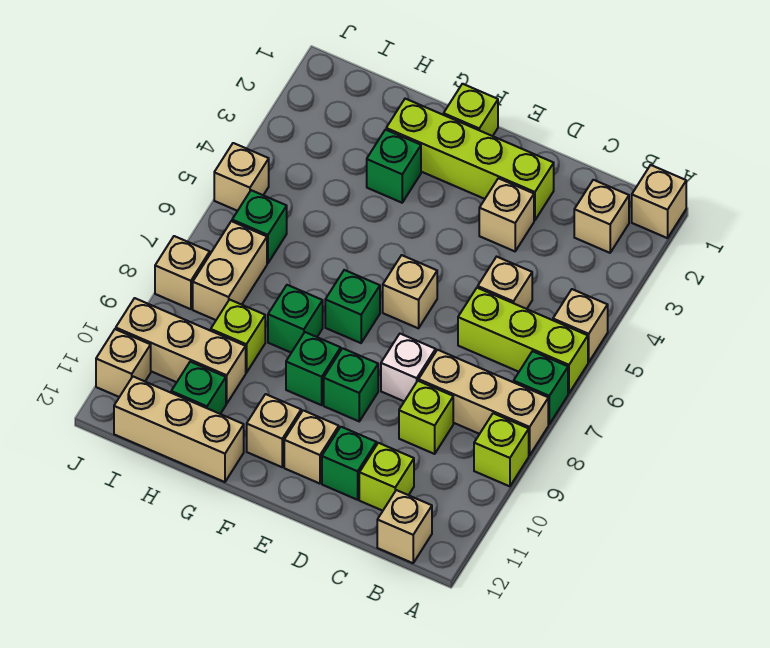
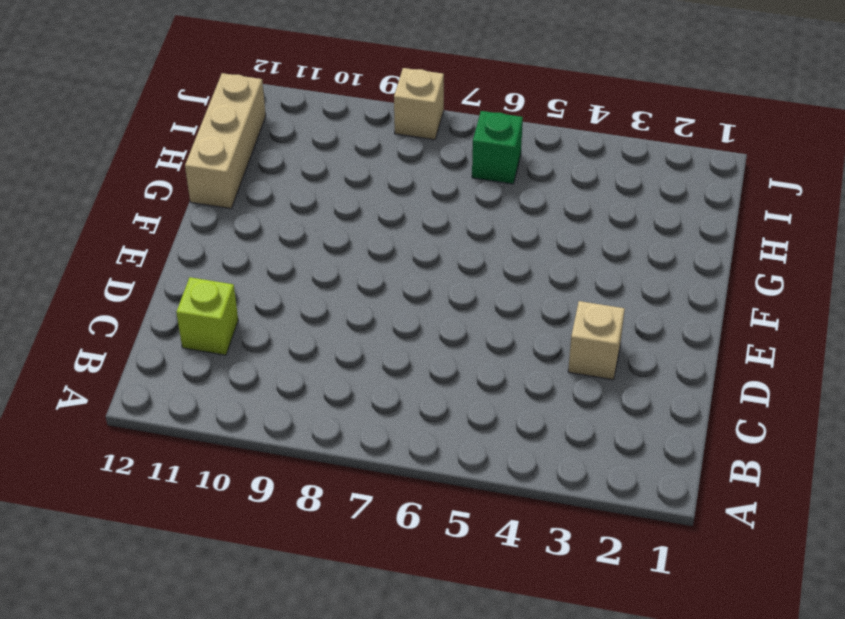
none -> tan brick A1 level 1
none -> tan brick A5 level 1
none -> lime brick A6:C6 level 1
none -> green brick A7 level 1

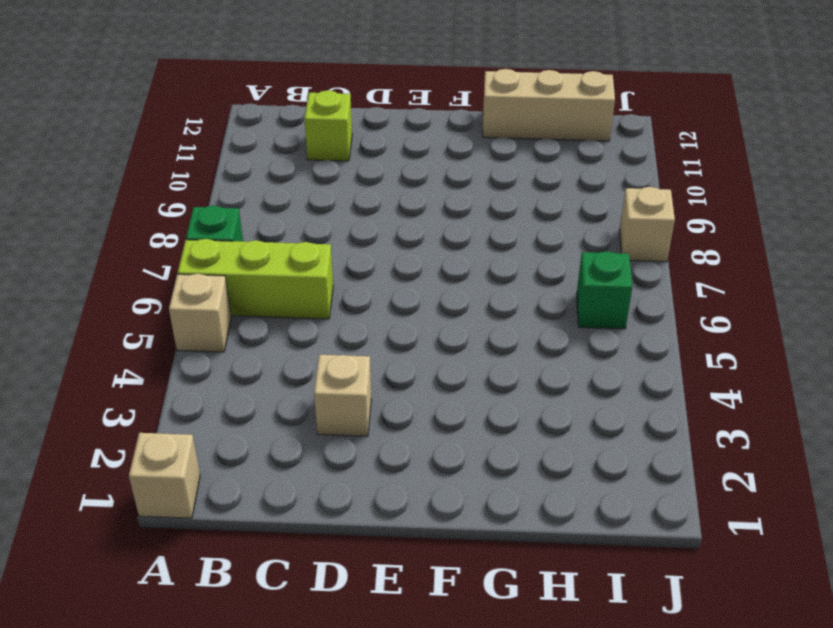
none -> tan brick A8:C8 level 1
none -> lime brick A9 level 1
none -> tan brick B2 level 1
none -> tan brick B12 level 1

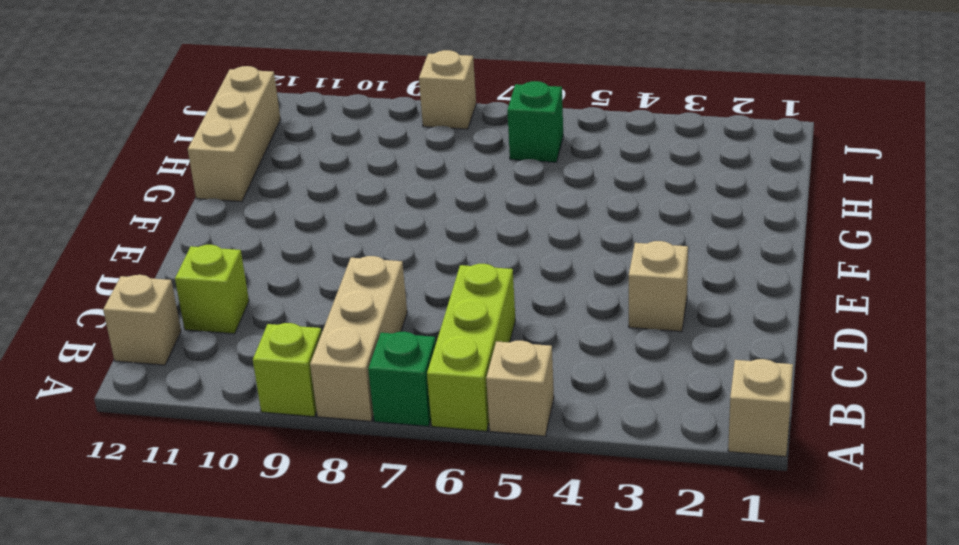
none -> tan brick B2 level 1
none -> tan brick C5 level 1
none -> lime brick C9 level 1
none -> lime brick D2:G2 level 1

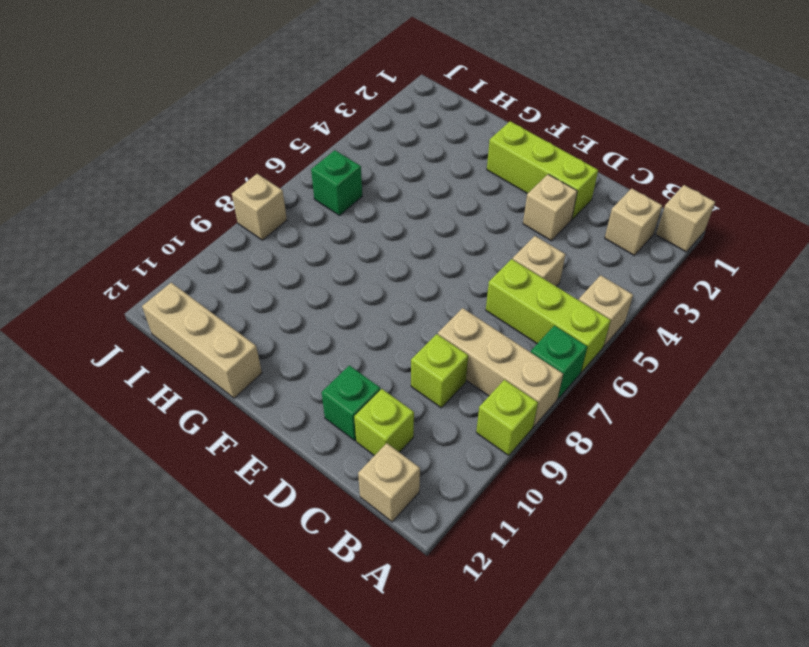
lime brick D2:F2 level 1 -> lime brick D2:G2 level 1
none -> white brick D8 level 1
none -> tan brick E6 level 1
none -> green brick E9 level 1
none -> tan brick E11 level 1

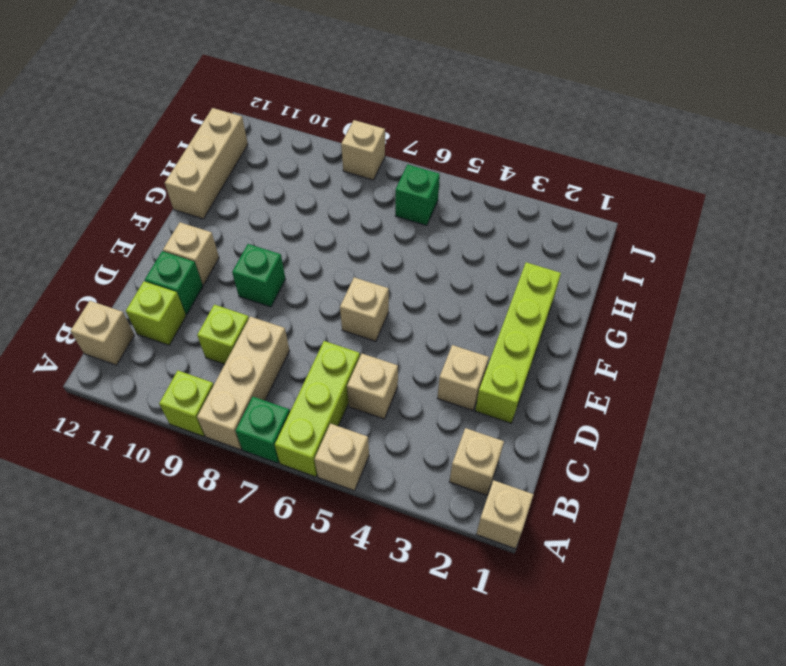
none -> white brick D8 level 1
none -> lime brick F1 level 1
none -> green brick F7 level 1
none -> green brick F9 level 1

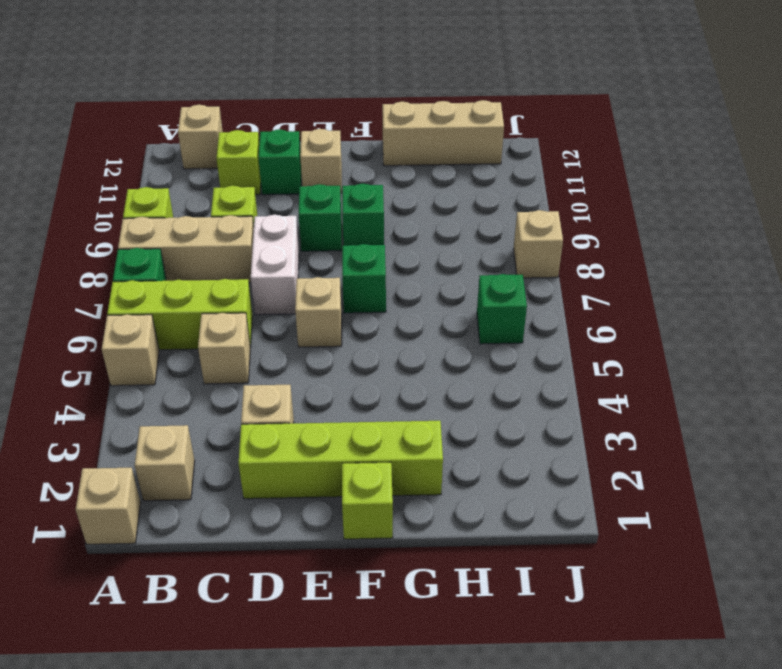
white brick D7:D8 level 1 -> white brick D8 level 1
none -> tan brick F11 level 1
none -> green brick G3 level 1
none -> green brick G8 level 1
none -> lime brick H9 level 1

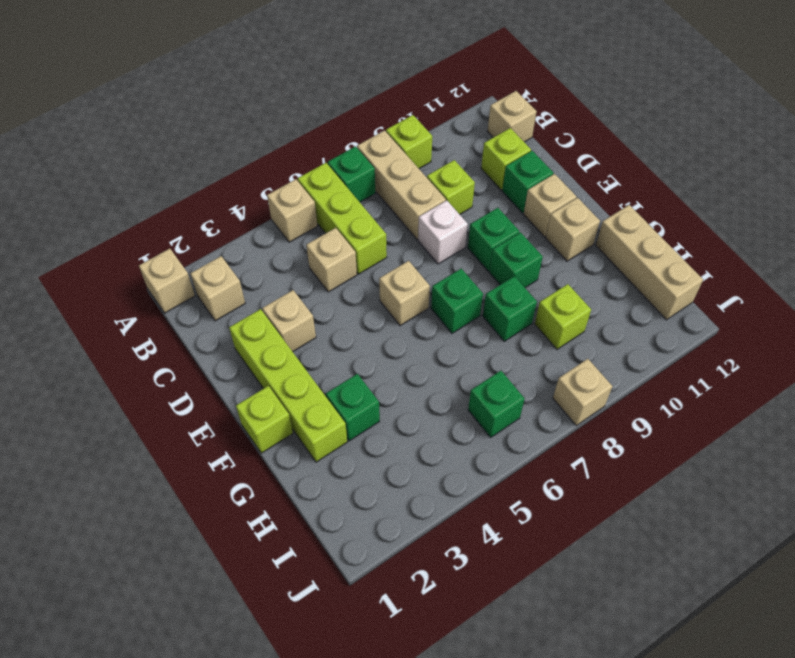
none -> tan brick H10:J10 level 1
none -> green brick H11 level 1
none -> tan brick I7:I8 level 1
none -> tan brick J5 level 1

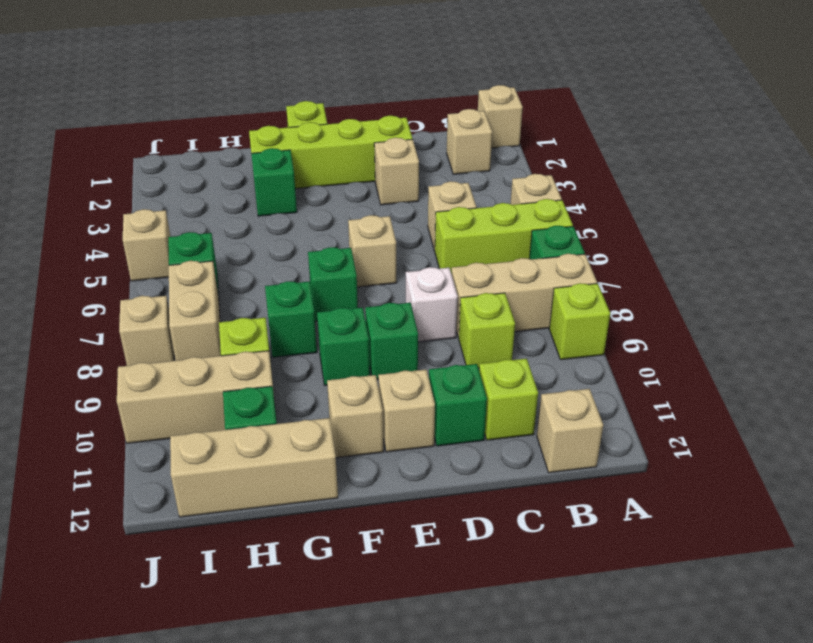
none -> tan brick J11 level 1

